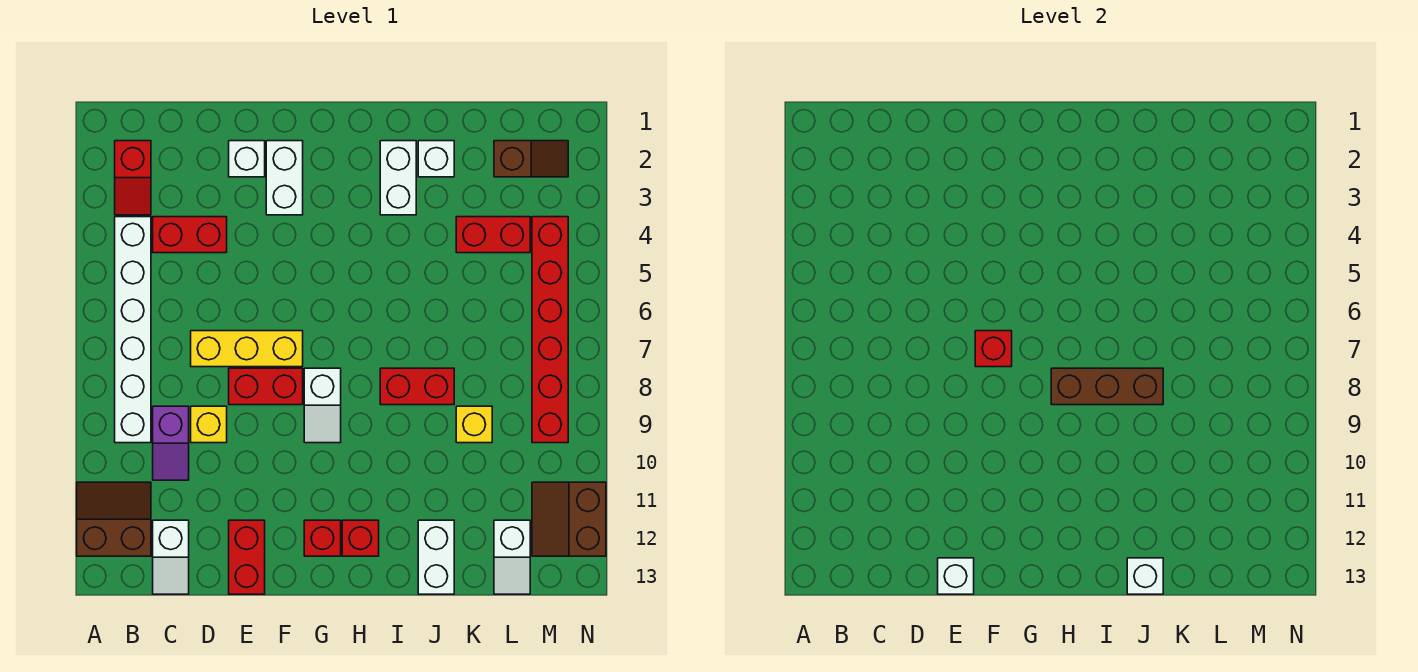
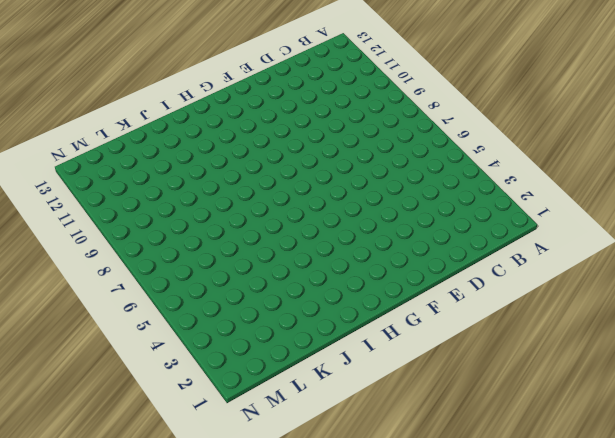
none -> brown slope A11:B12 level 1 top 12
none -> red slope B2:B3 level 1 top 2
none -> white brick B4:B9 level 1

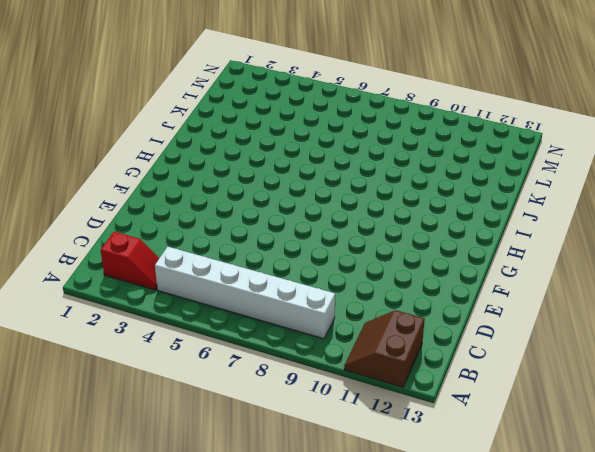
none -> red brick C4:D4 level 1
none -> purple slope C9:C10 level 1 top 9
none -> white slope C12:C13 level 1 top 12

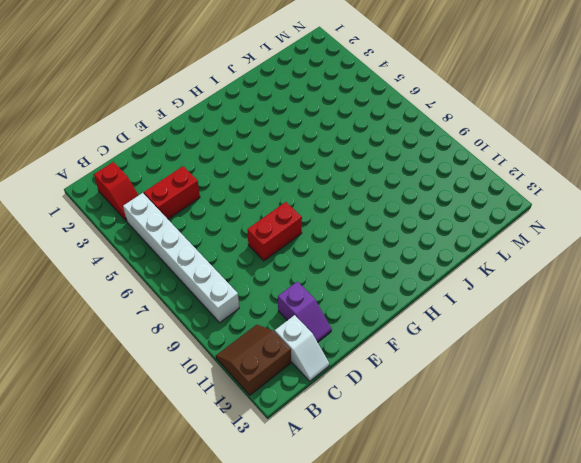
purple slope D11:D12 level 1 top 11 -> purple slope C9:C10 level 1 top 9
none -> yellow brick D7:F7 level 1
none -> yellow brick D9 level 1
none -> white brick E2 level 1

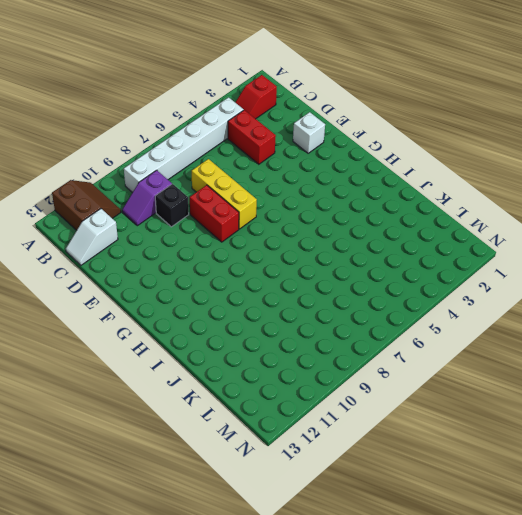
black brick D9 level 1 -> yellow brick D9 level 1
none -> red brick E12:E13 level 1
none -> white brick F2:F3 level 1
none -> white slope G8:G9 level 1 top 8

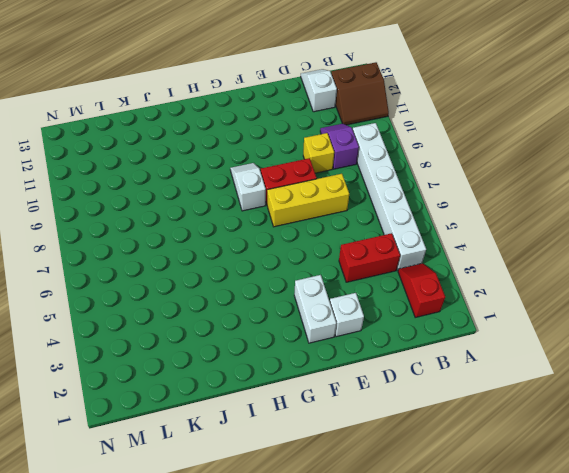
none -> red brick E12:E13 level 1
none -> red brick G12 level 1
none -> red brick H12 level 1

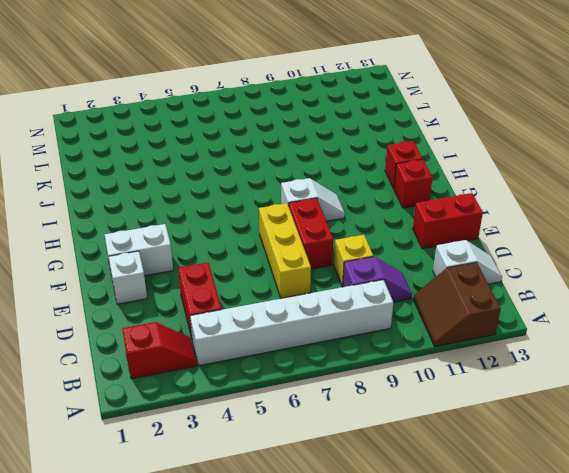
none -> white brick I2:I3 level 1
none -> red brick I8:J8 level 1
none -> white brick J2 level 1

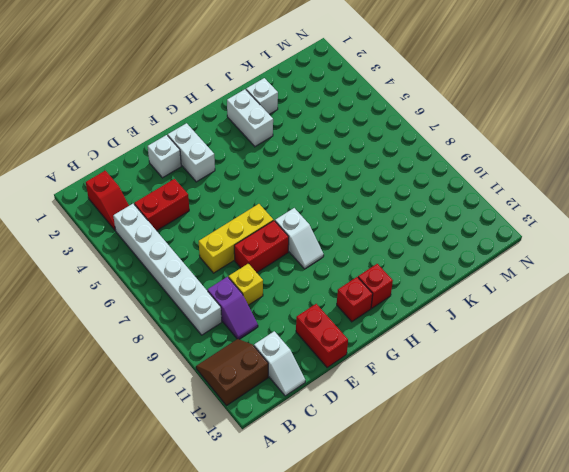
none -> red brick I8:J8 level 1
none -> white brick J12:J13 level 1
none -> red brick K4:L4 level 1

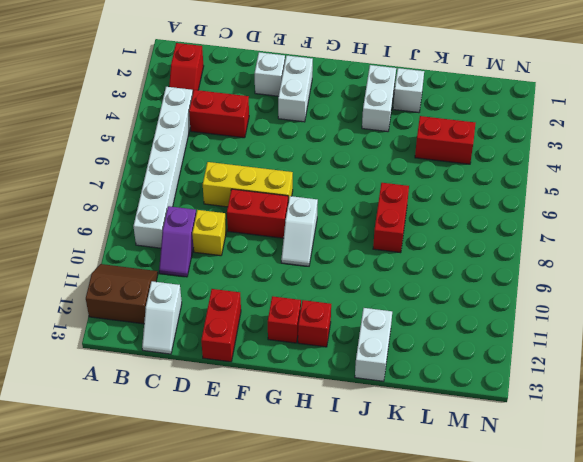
red brick J7:J8 level 1 -> red brick I8:J8 level 1
none -> yellow brick K9 level 1
none -> brown slope L2:M2 level 1 top L
none -> white slope L12:L13 level 1 top 12

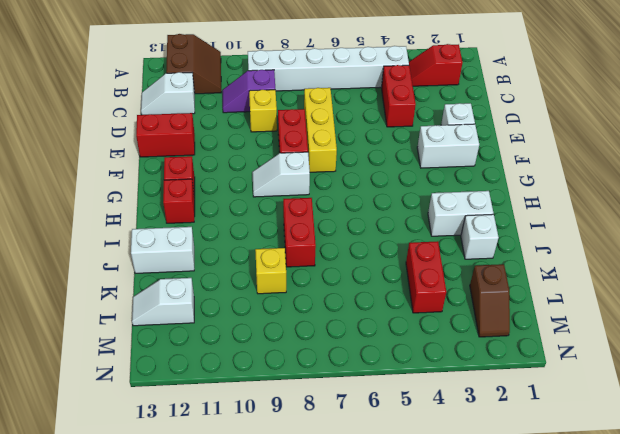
none -> red brick M4:M9 level 1
none -> brown slope M11:N12 level 1 top N
none -> white brick E13 level 2

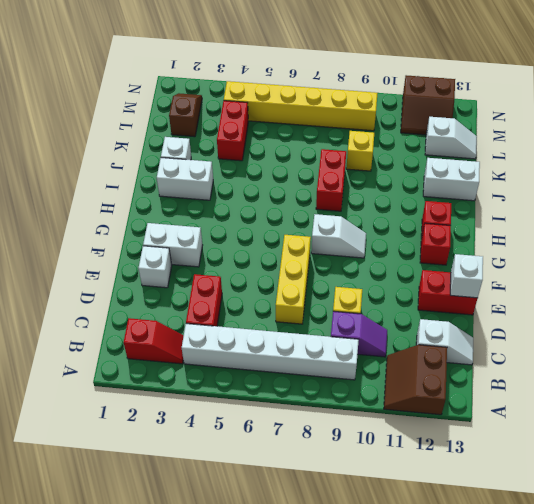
yellow brick M4:M9 level 1 -> red brick M4:M9 level 1
none -> red brick E8:F8 level 1
none -> red brick F7 level 2
none -> brown brick H8:J8 level 2

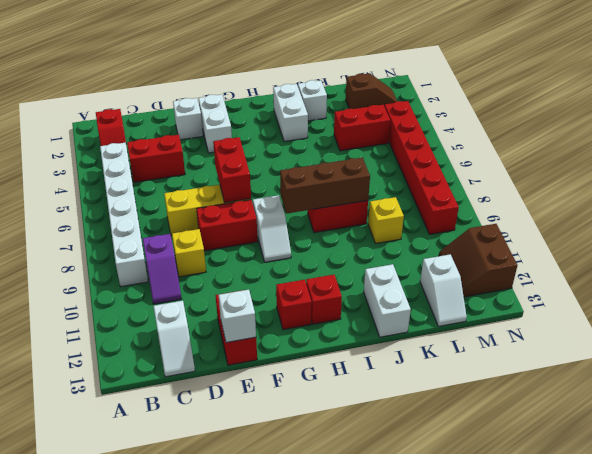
red brick F6:F7 level 2 -> red brick F7 level 2
none -> brown slope A11:B12 level 1 top 12
none -> white brick J13 level 2

